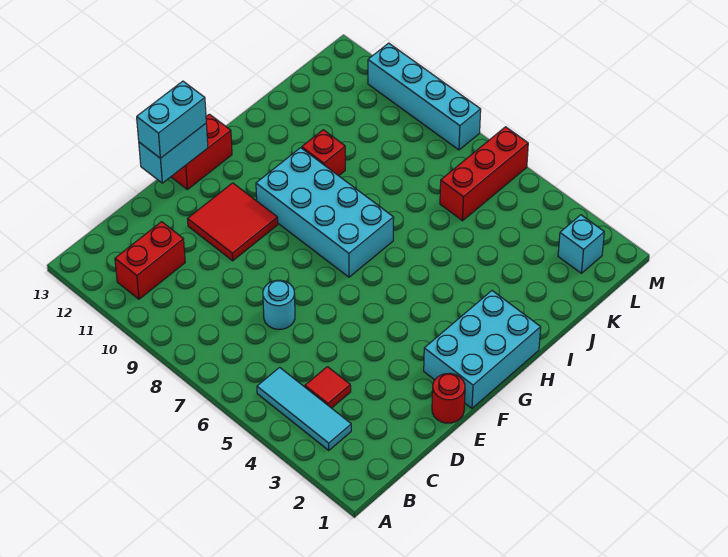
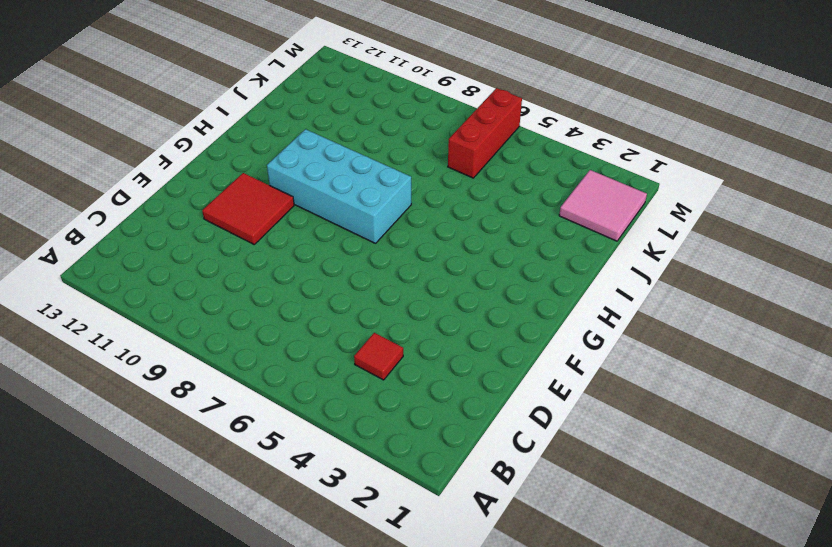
pink tile K1:L2 level 1 -> cyan brick L2 level 1
none -> cyan tile B3:B5 level 1
none -> red brick B11:C11 level 1
none -> cyan round brick D7 level 1

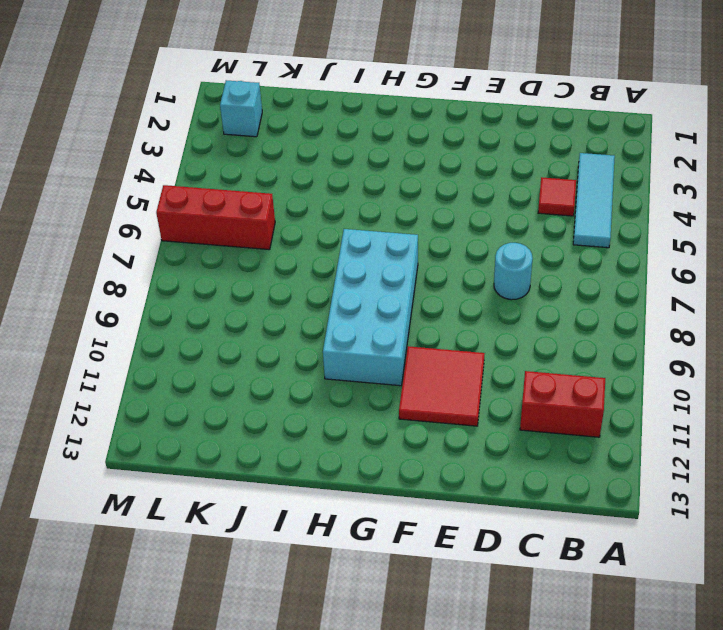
none -> red round brick E1 level 1
none -> cyan brick F1:H2 level 1
none -> red brick F13:G13 level 1

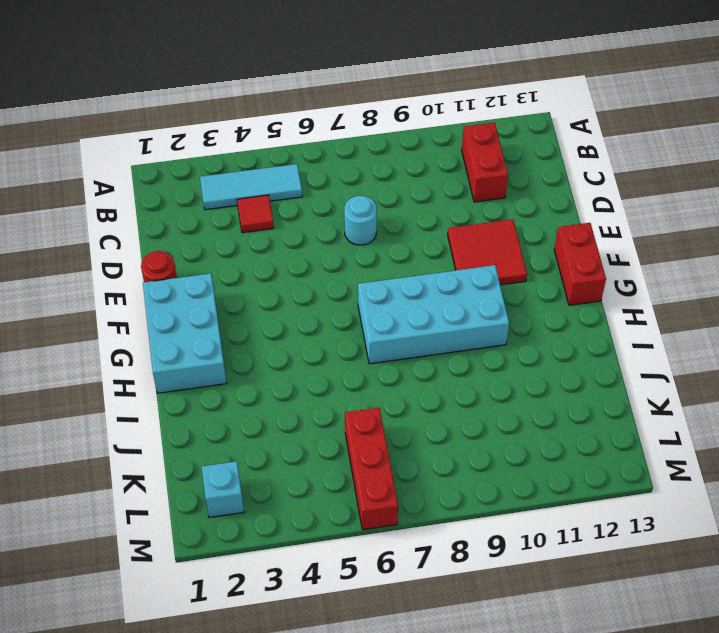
none -> red brick I10 level 1
none -> cyan brick M8:M11 level 1
none -> cyan brick E13:F13 level 2

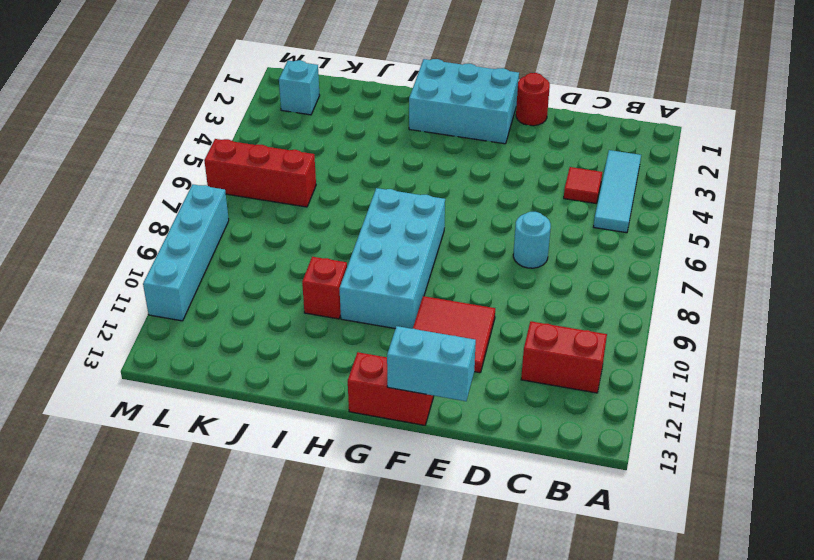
none -> cyan brick E13:F13 level 3

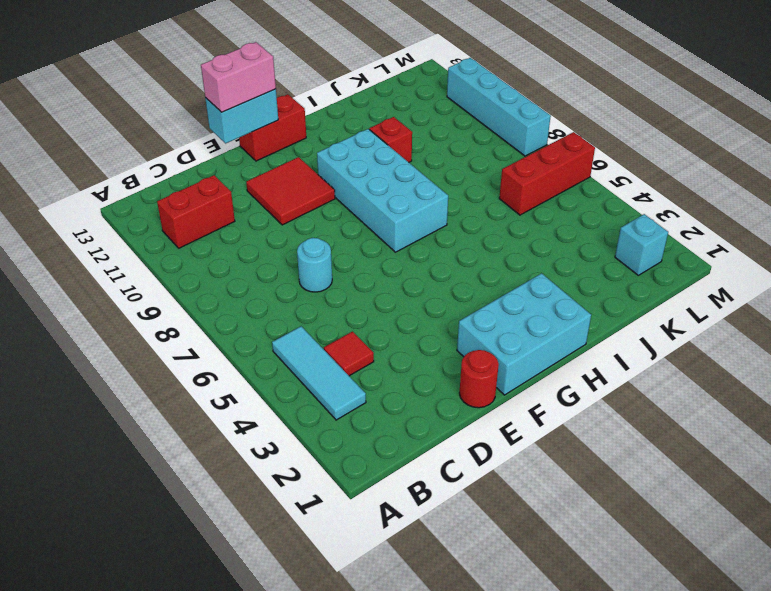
pink brick E13:F13 level 3 -> cyan brick E13:F13 level 3

